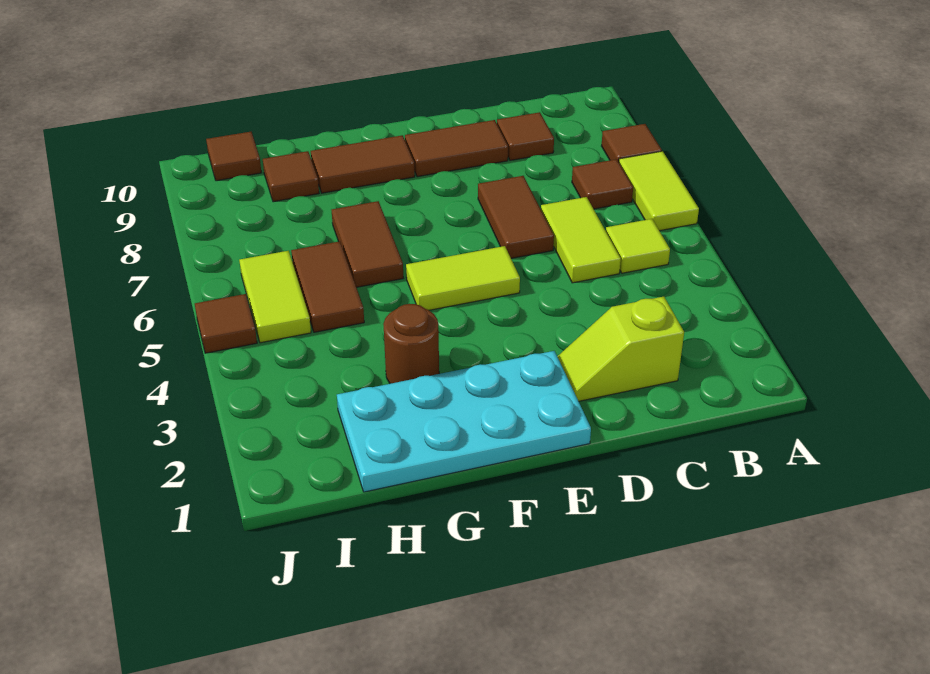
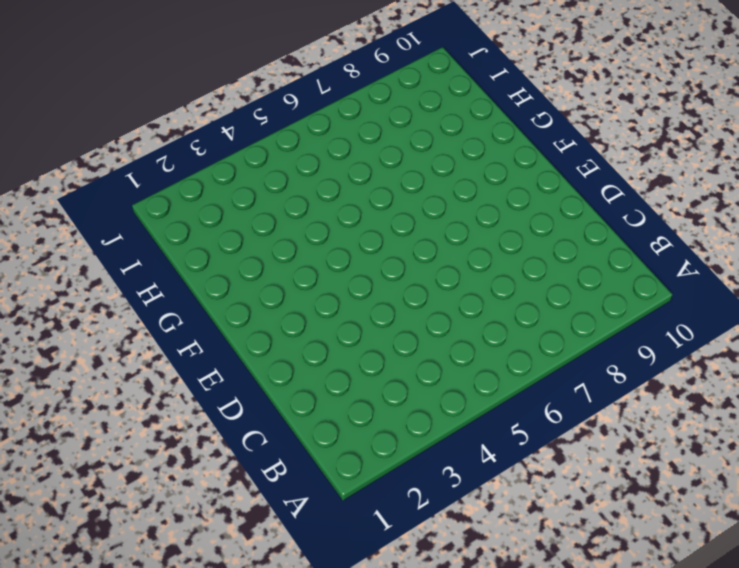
none -> lime tile A6:A7 level 1
none -> brown tile A8 level 1
none -> lime tile B5 level 1

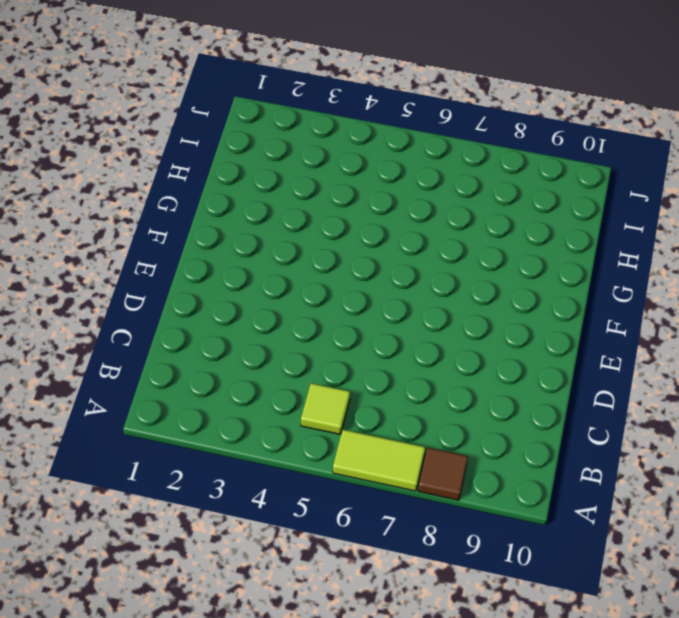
none -> brown tile B7 level 1
none -> lime slope C2:D2 level 1 top C
none -> lime tile C5:C6 level 1

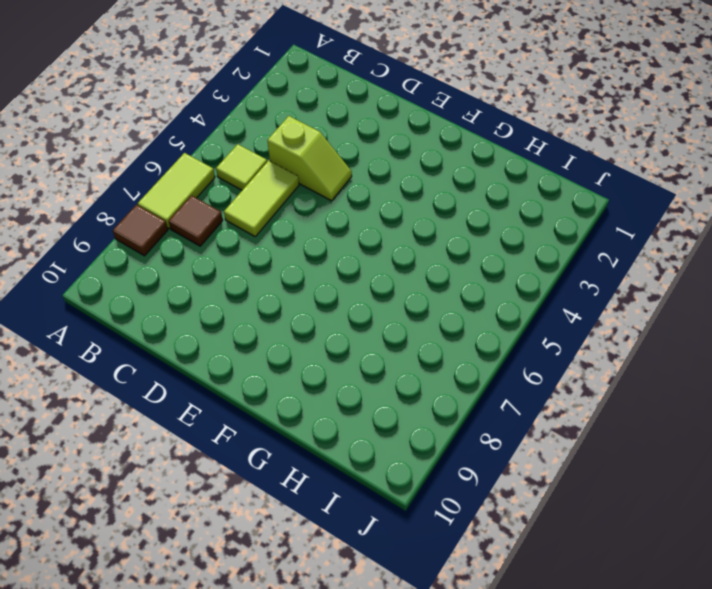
lime slope C4:D4 level 1 top C -> lime slope C2:D2 level 1 top C
none -> brown tile C9 level 1
none -> brown tile D6:D7 level 1
none -> brown tile D9:E9 level 1

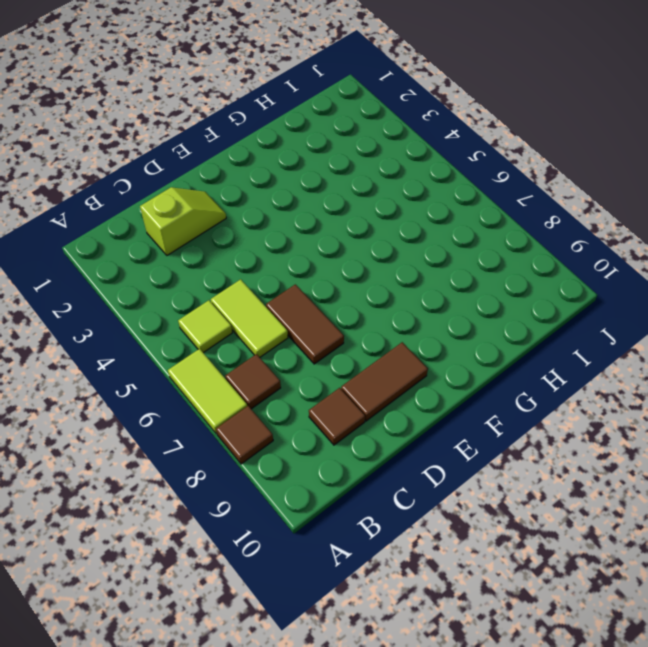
none -> cyan plate E1:H2 level 1
none -> lime tile E5:F5 level 1
none -> brown tile F9:G9 level 1

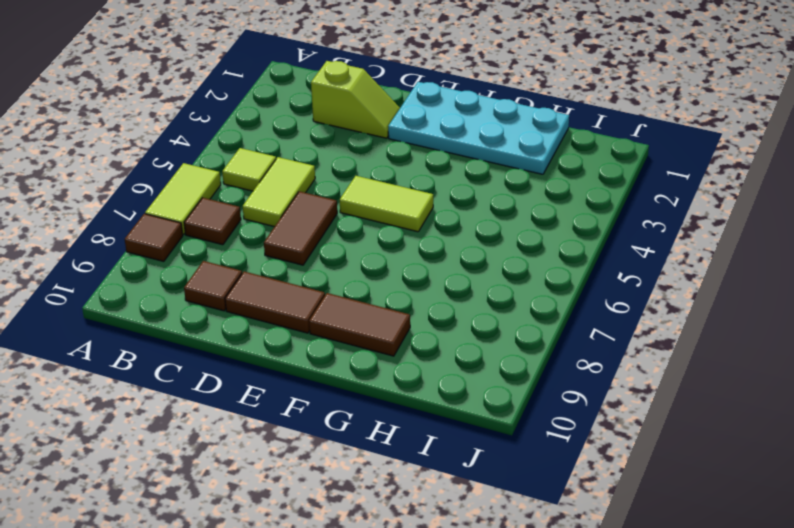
none -> brown round brick G3 level 1
none -> brown tile G6:G7 level 1
none -> brown tile H5:H6 level 1

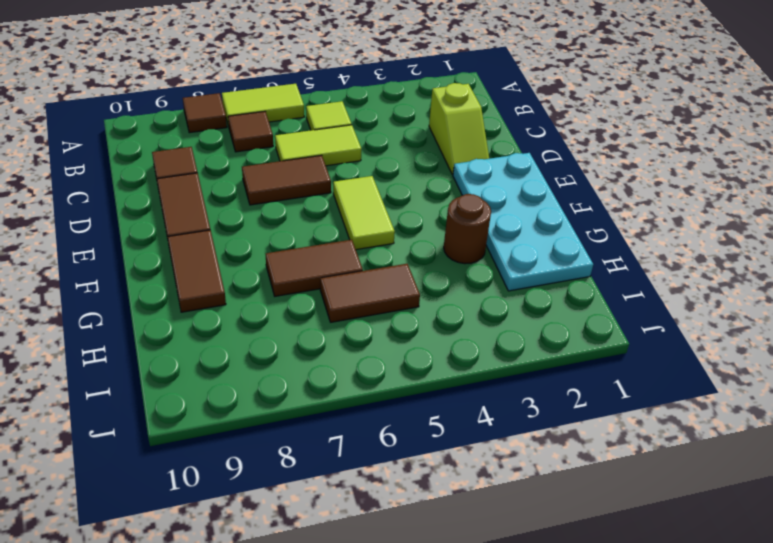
none -> brown tile H9 level 1
none -> lime tile I5:I6 level 1
none -> brown tile I10 level 1

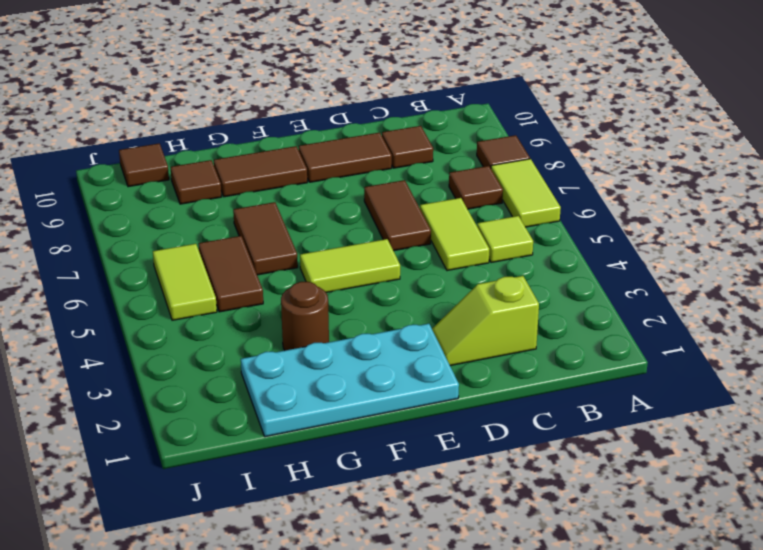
none -> brown tile J5 level 1

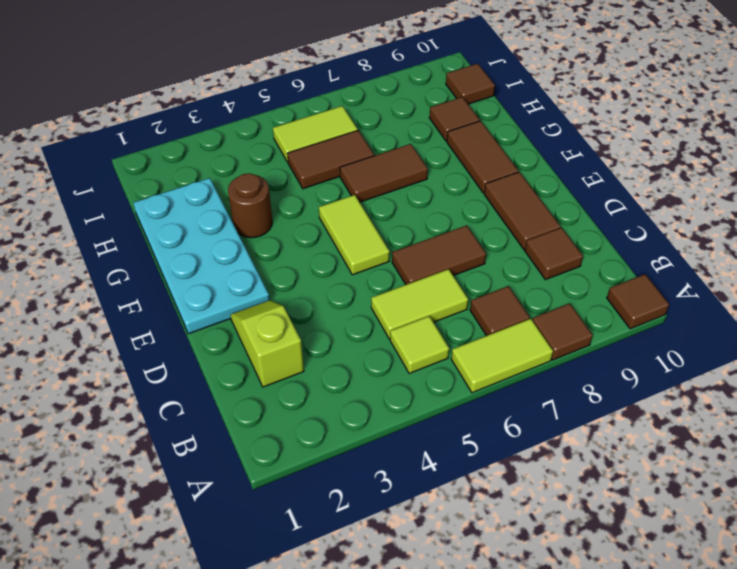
brown tile A10 level 1 -> brown tile J5 level 1

